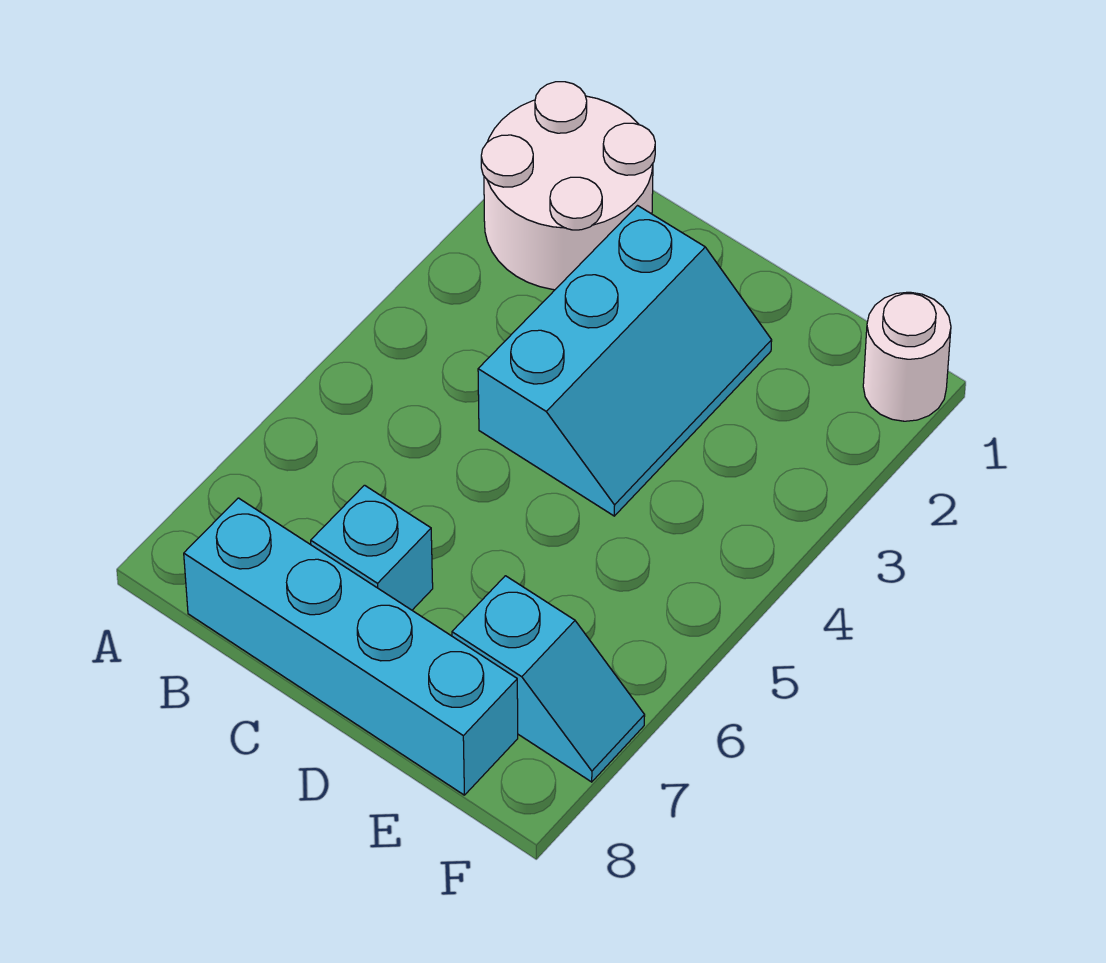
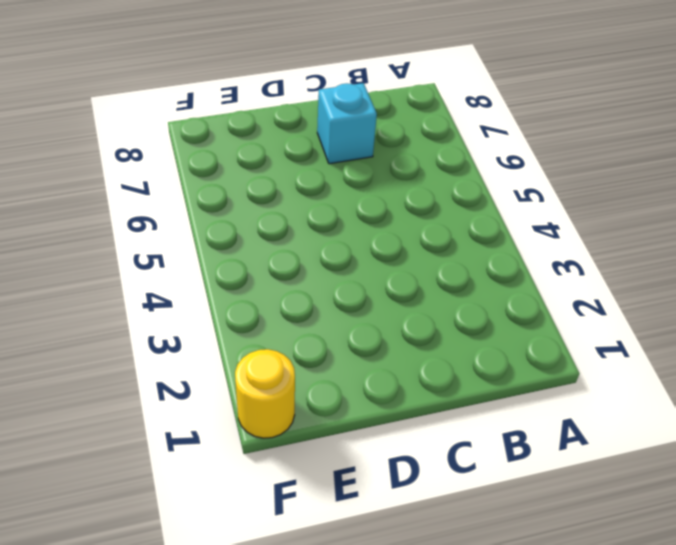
yellow round brick F1 level 1 -> white round brick F1 level 1
none -> white round brick A1:B2 level 1
none -> cyan brick B8:E8 level 1

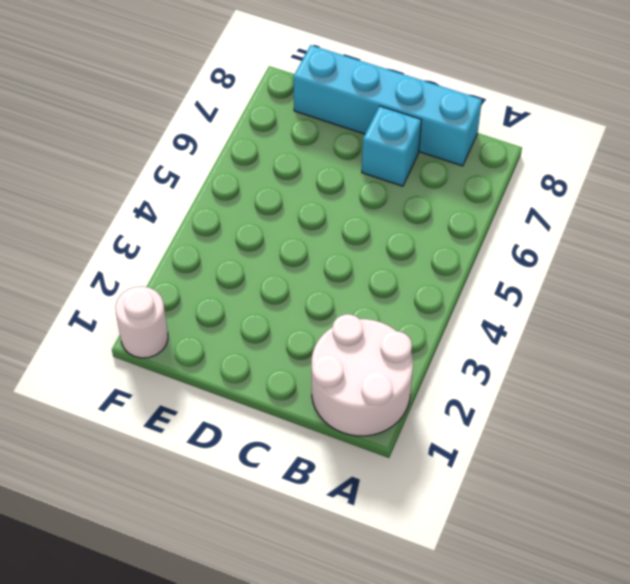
none -> cyan slope C2:D4 level 1 top C
none -> cyan slope E7:F7 level 1 top E

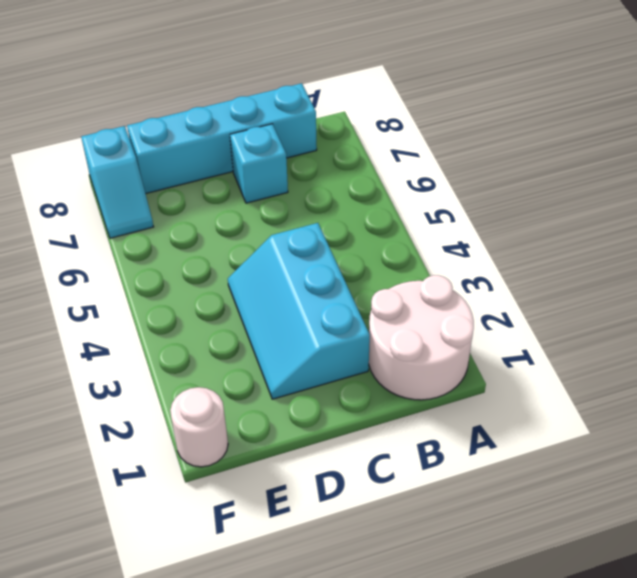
cyan slope F7:F8 level 1 top 8 -> cyan slope E7:F7 level 1 top E

